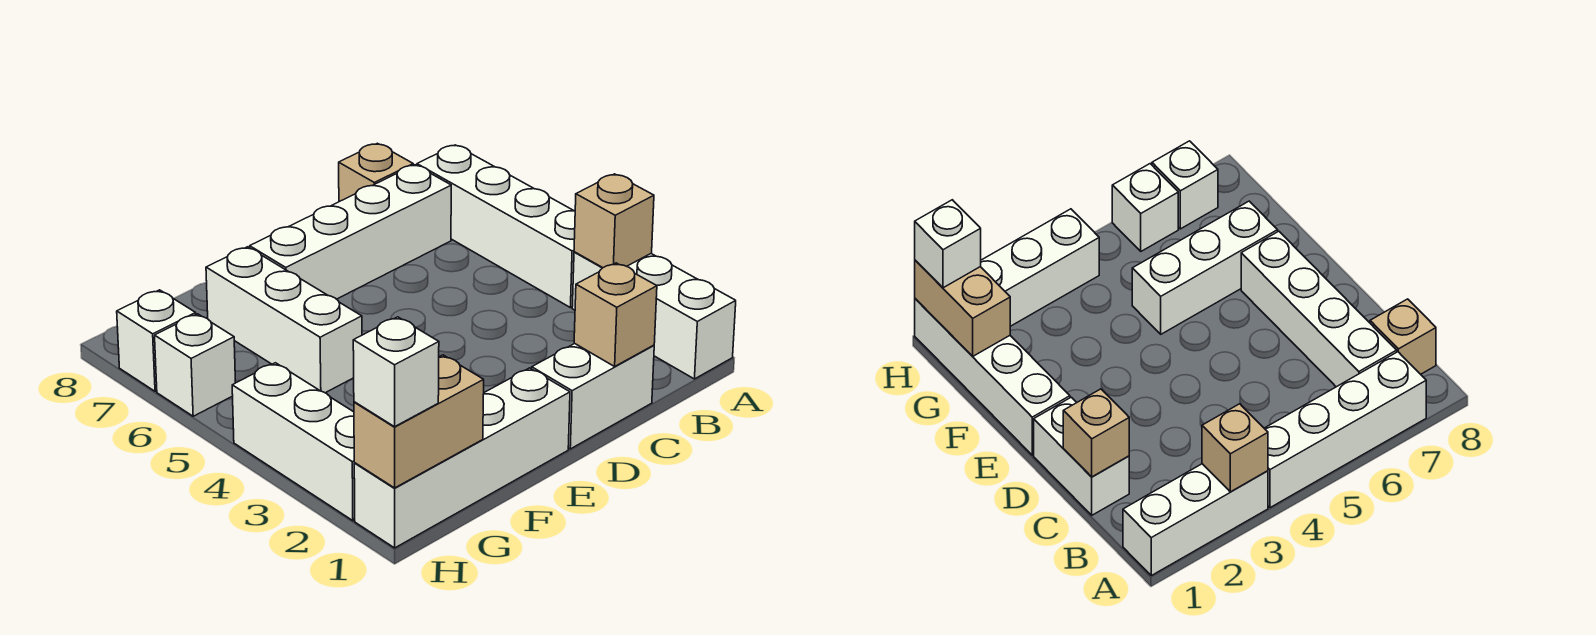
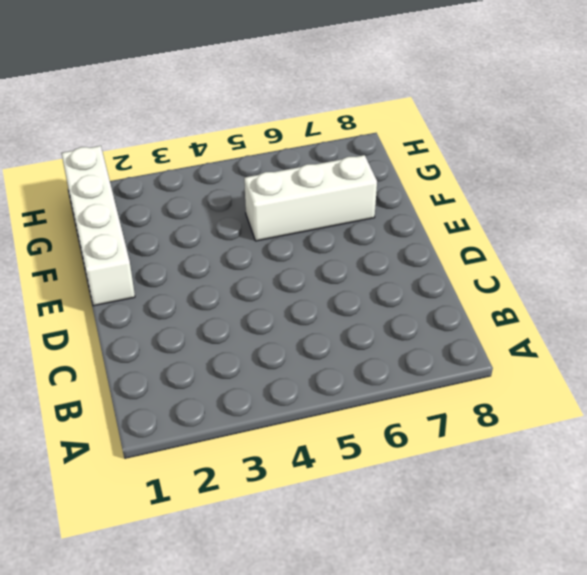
none -> white brick A1:A3 level 1
none -> white brick A4:A7 level 1
none -> white brick B7:E7 level 1

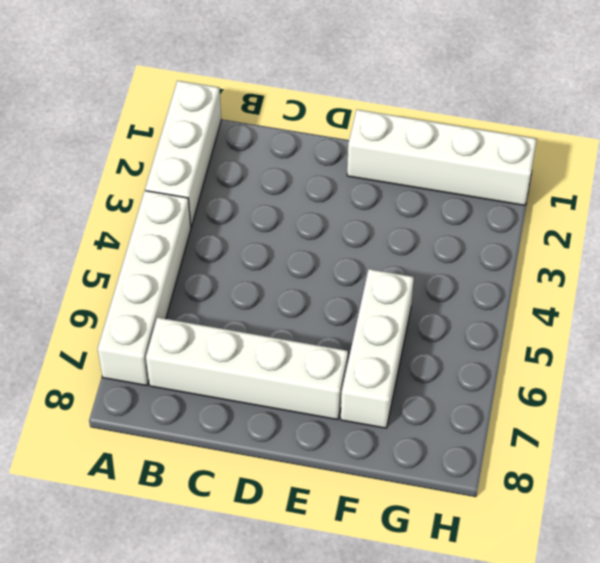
none -> tan brick B8 level 1
none -> white brick C1:D1 level 1
none -> white brick H2:H4 level 1

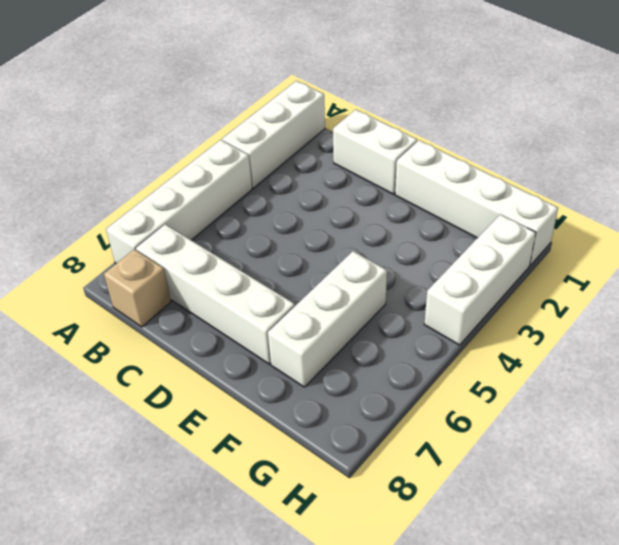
none -> white brick H6 level 1
none -> white brick H7 level 1
none -> tan brick A3 level 2

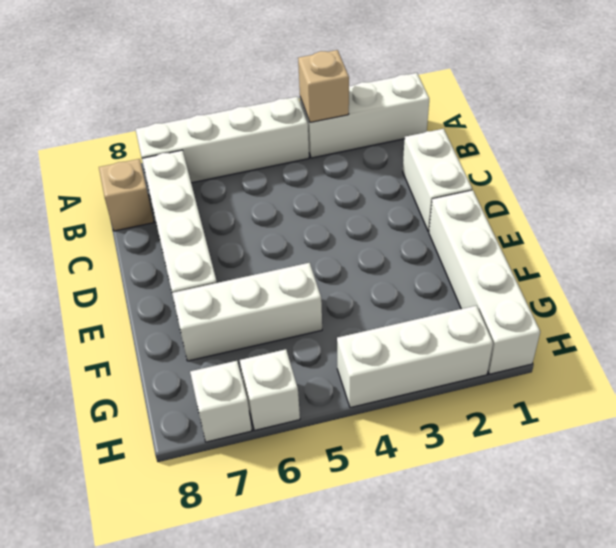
none -> tan brick C1 level 2
none -> tan brick G1:H1 level 2
none -> white brick H1 level 3

